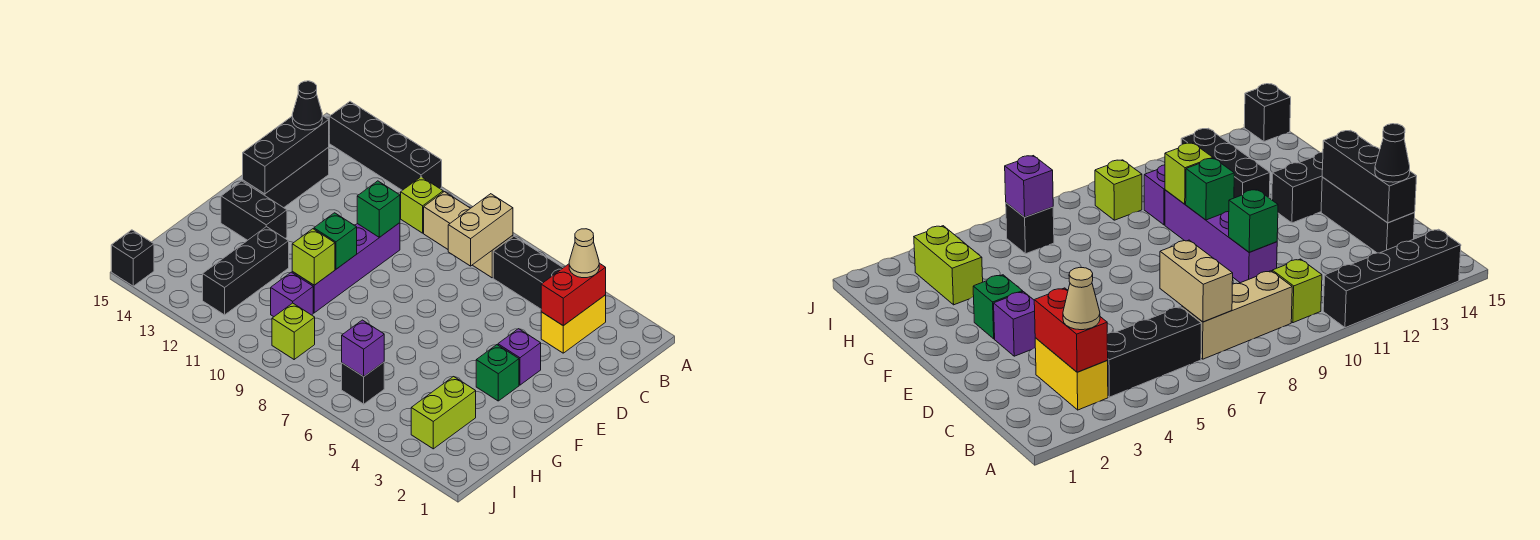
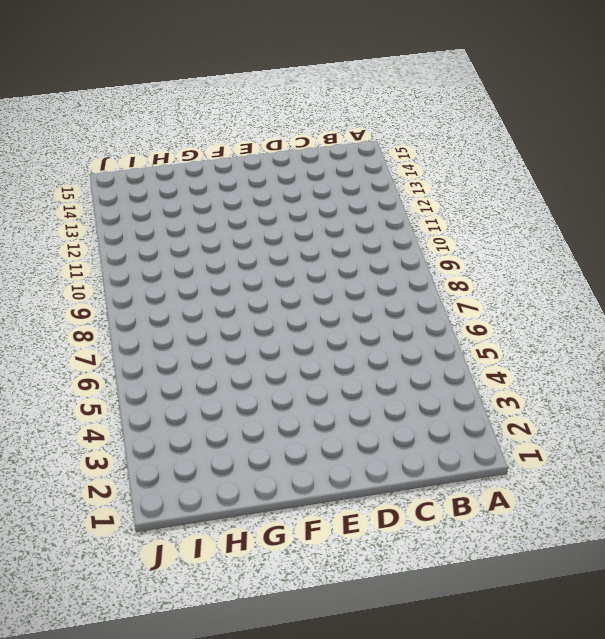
none -> black brick A11:A14 level 1
none -> yellow brick B3:C3 level 1
none -> black brick B4:B6 level 1

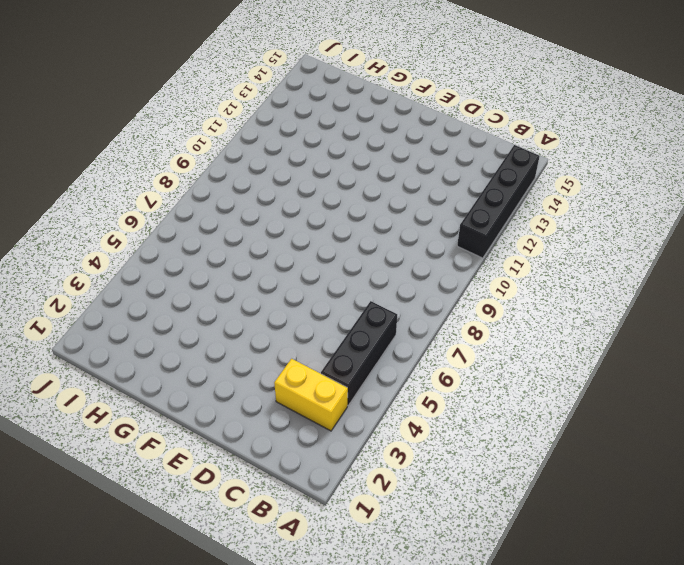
none -> tan brick B7:B9 level 1
none -> lime brick B10 level 1
none -> black brick C14:E14 level 1

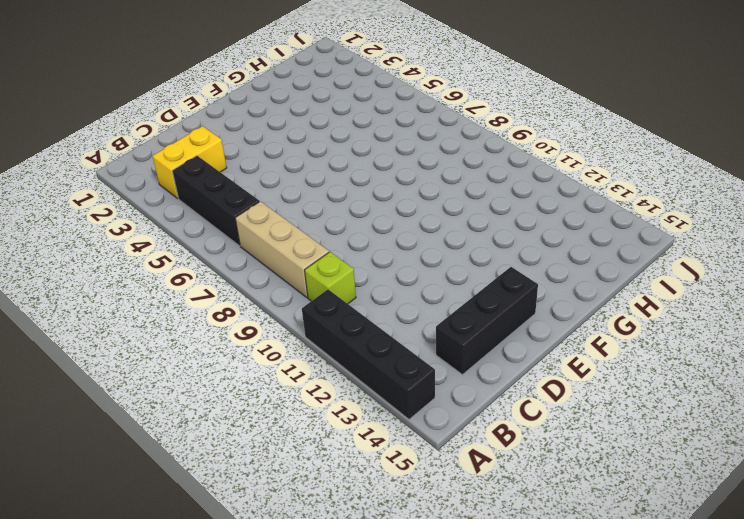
none -> purple brick D10:G10 level 1
none -> purple brick E3 level 1
none -> green brick F3 level 1

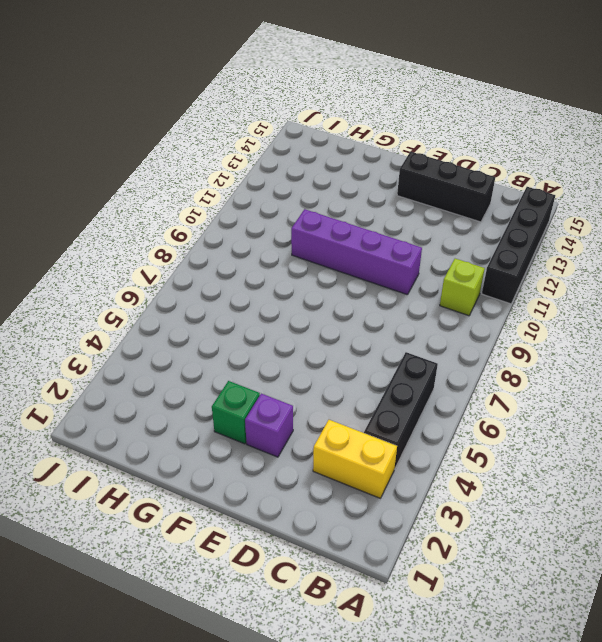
none -> tan brick B7:B9 level 1
none -> black brick F13:F14 level 1
none -> black brick G12:I12 level 1

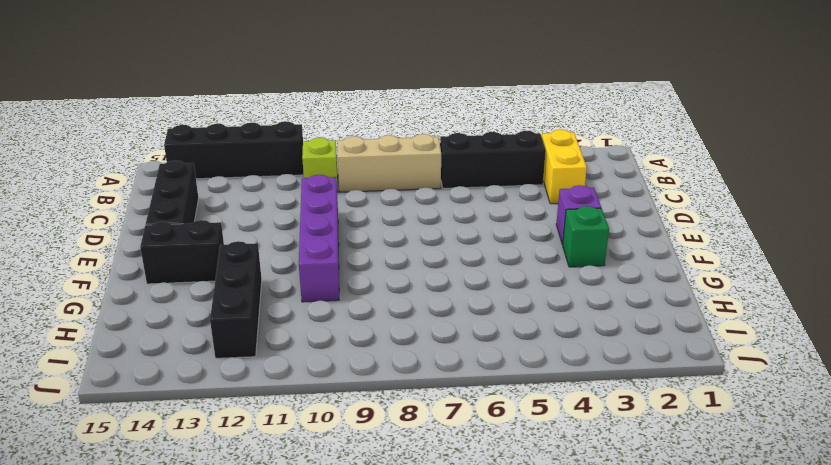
none -> lime brick H3:I3 level 1
none -> purple brick H10 level 1
none -> black brick I6 level 1

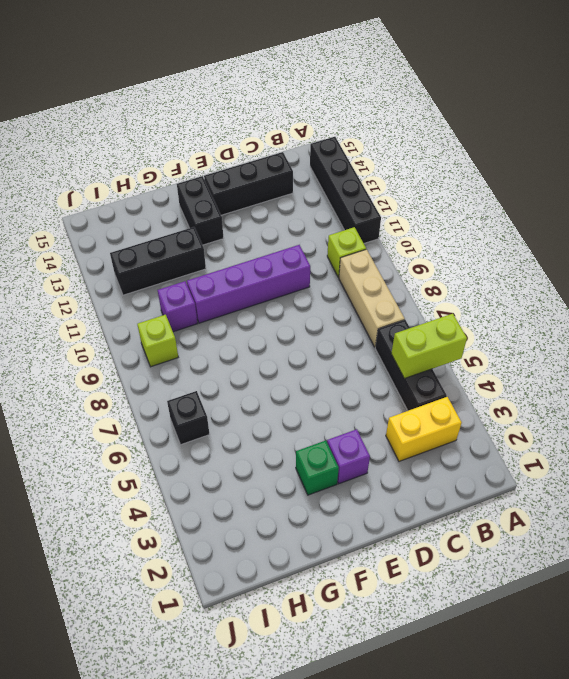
lime brick A5:B5 level 2 -> lime brick H3:I3 level 1
none -> black brick J15 level 1
none -> red brick B3:C3 level 2
none -> tan brick B7:C7 level 2

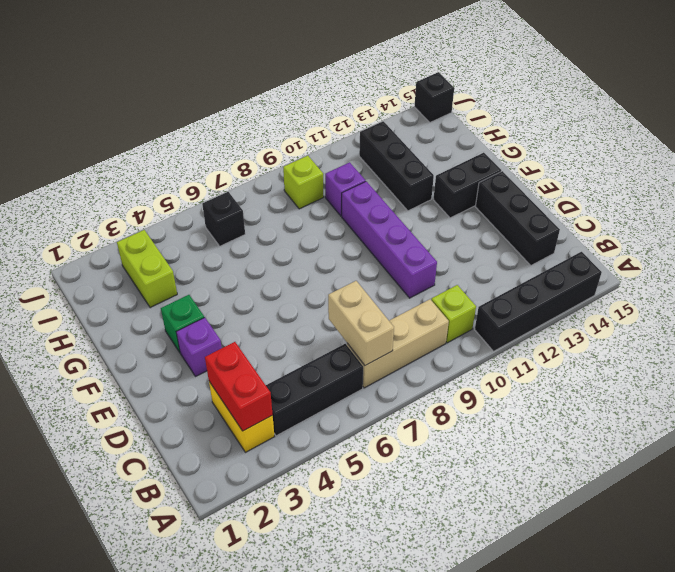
none -> black brick C14:E14 level 2
none -> green brick D10 level 2
none -> green brick F10 level 2

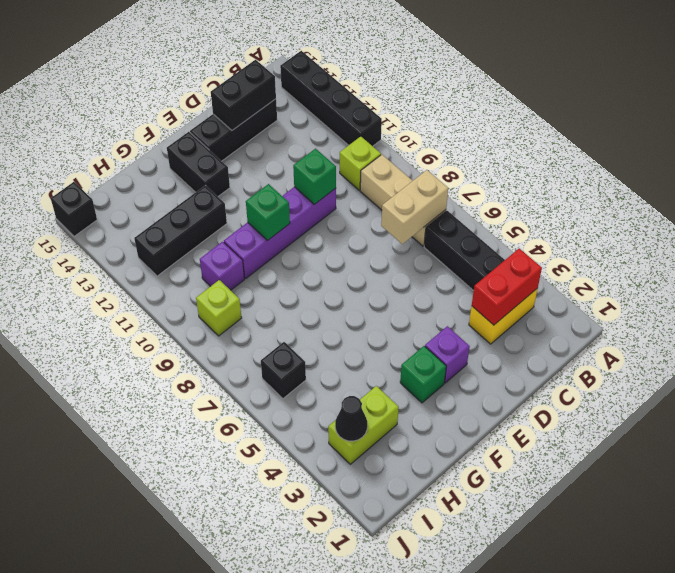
black brick C14:D14 level 2 -> black brick C14:E14 level 2
black cone I3 level 2 -> black cone C14 level 3
none -> lime brick G10 level 2
none -> purple brick I6 level 2
none -> tan cone B3 level 3

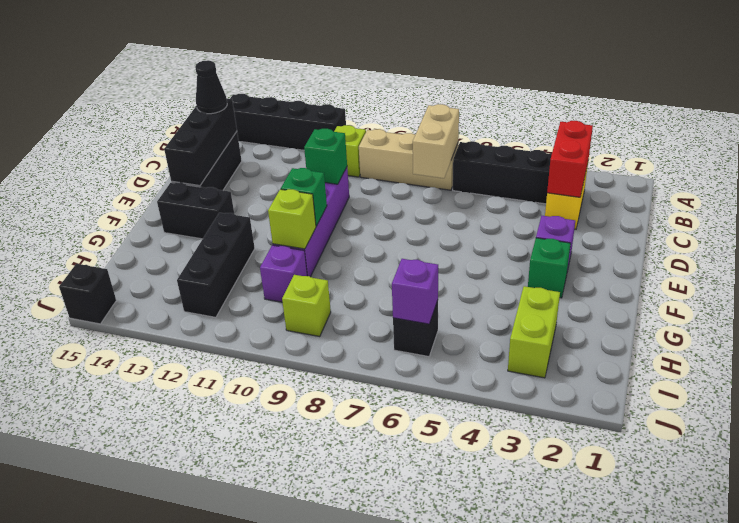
none -> tan cone B3 level 3

